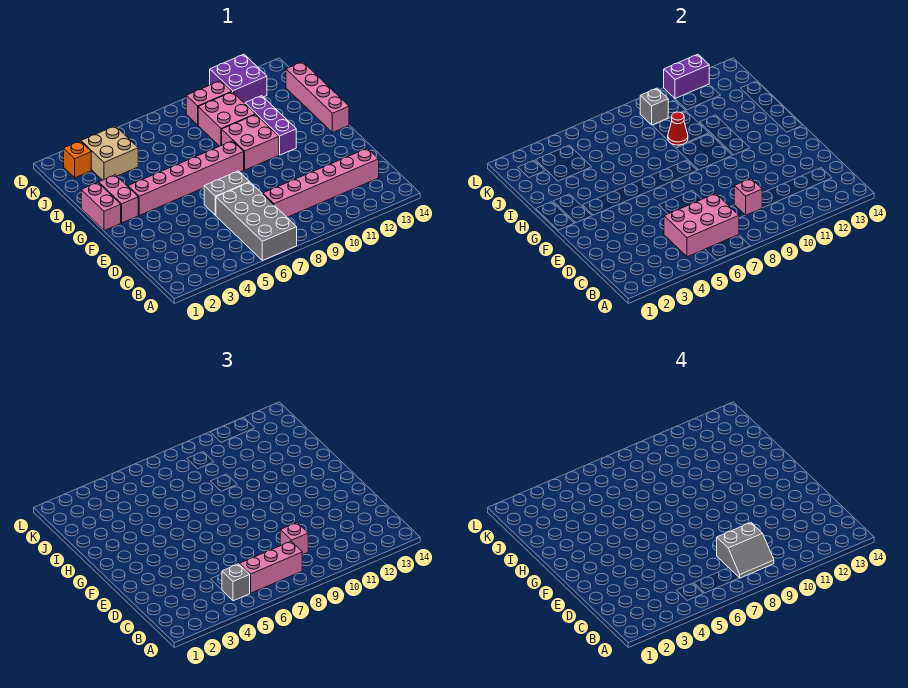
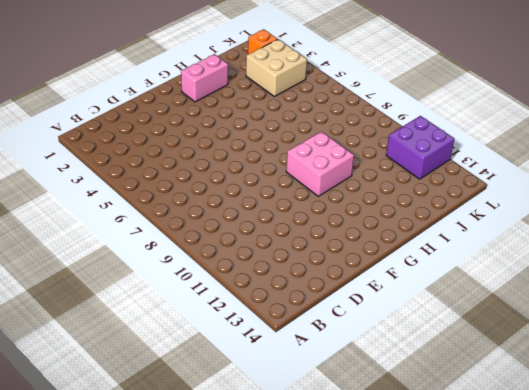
none -> grey brick A6:D7 level 1
none -> pink brick C8:C13 level 1
none -> grey brick E6:E7 level 1

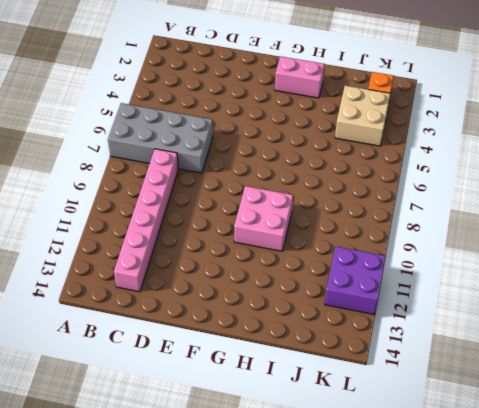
none -> grey brick E6:E7 level 1
none -> pink brick G1:H1 level 1
none -> pink brick G3:G8 level 1

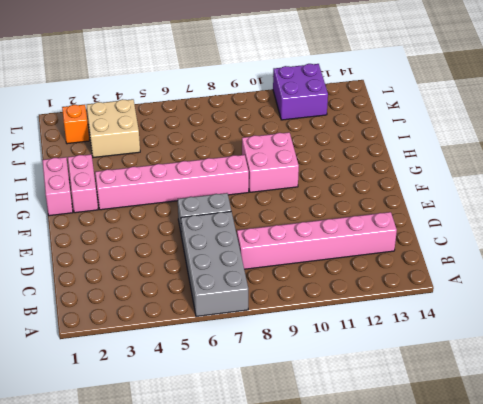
none -> purple brick G11:I11 level 1
none -> pink brick G14:J14 level 1
none -> pink brick I9:J10 level 1

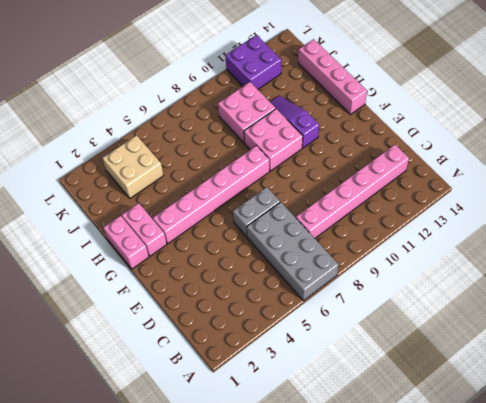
purple slope G11:I11 level 1 top G -> purple brick G11:I11 level 1
none -> orange brick K2 level 1
none -> pink brick K9:K10 level 1
none -> pink brick B5:C7 level 2

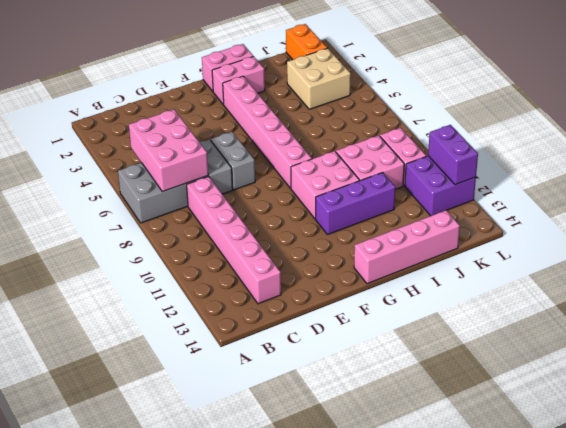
orange brick K1:K2 level 1 -> orange brick K2 level 1
none -> pink brick C9 level 2
none -> red cone I9 level 2
none -> grey brick K9 level 2

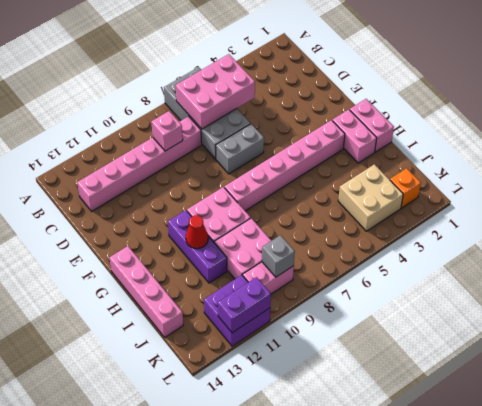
red cone H11 level 2 -> red cone I9 level 2
none -> grey brick B5 level 3
none -> pink brick B6:B8 level 3
none -> pink brick C9 level 3

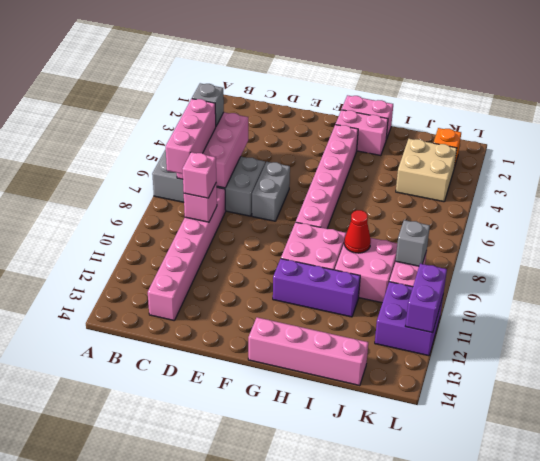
none -> grey slope B8:C9 level 4 top C

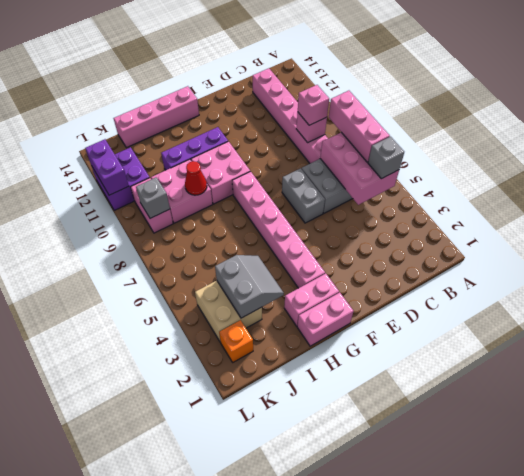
grey slope I3:J4 level 2 top J -> grey slope B8:C9 level 4 top C

